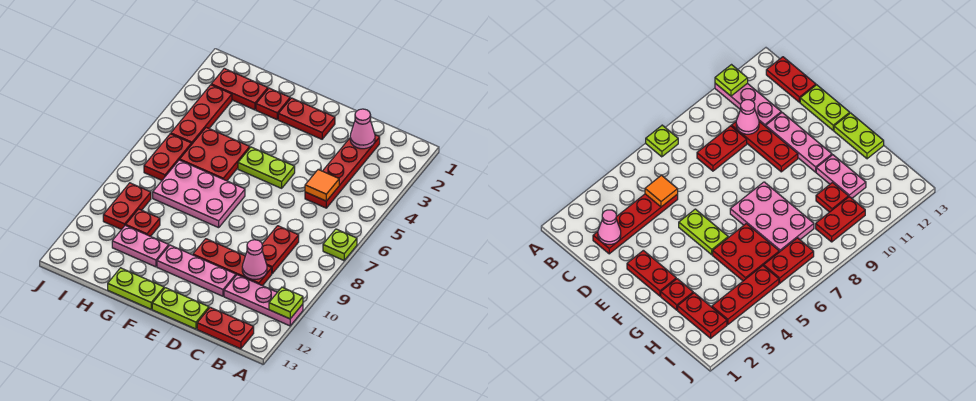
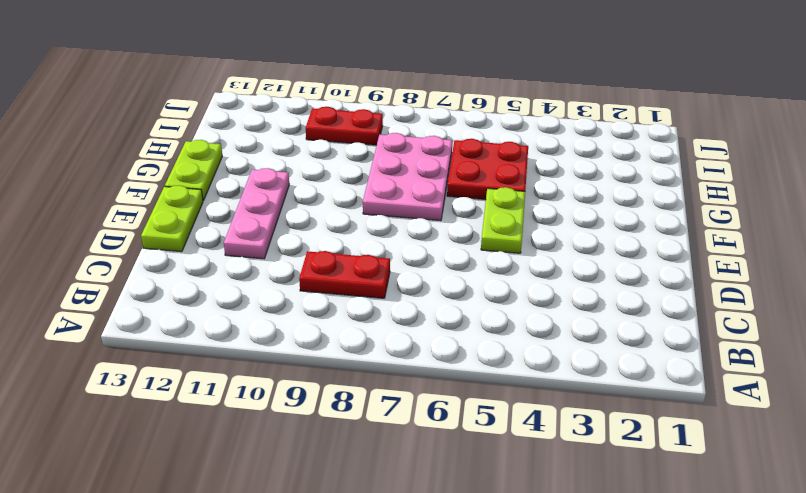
none -> lime plate A7 level 1
none -> pink plate A11:C11 level 1
none -> red plate B13:C13 level 1

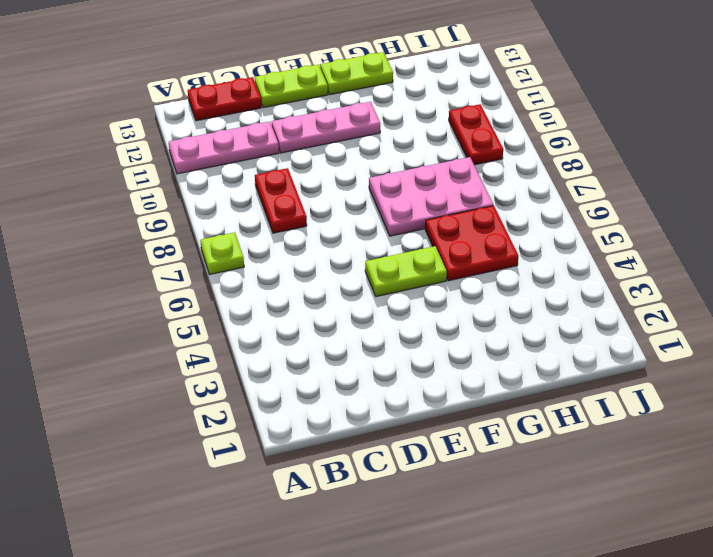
none -> red plate C2:C5 level 1
none -> red plate C10:E10 level 1
none -> red plate E2:F2 level 1

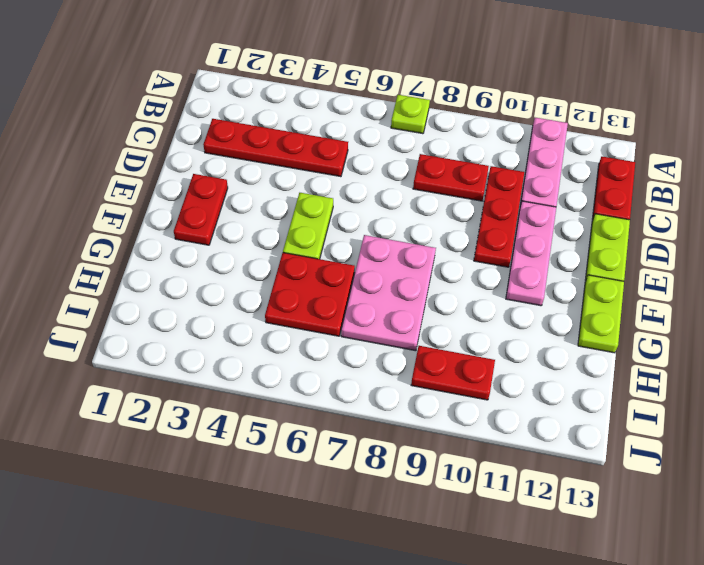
none -> red plate G2 level 1
none -> pink plate G11:H11 level 1
none -> red plate H2:I2 level 1

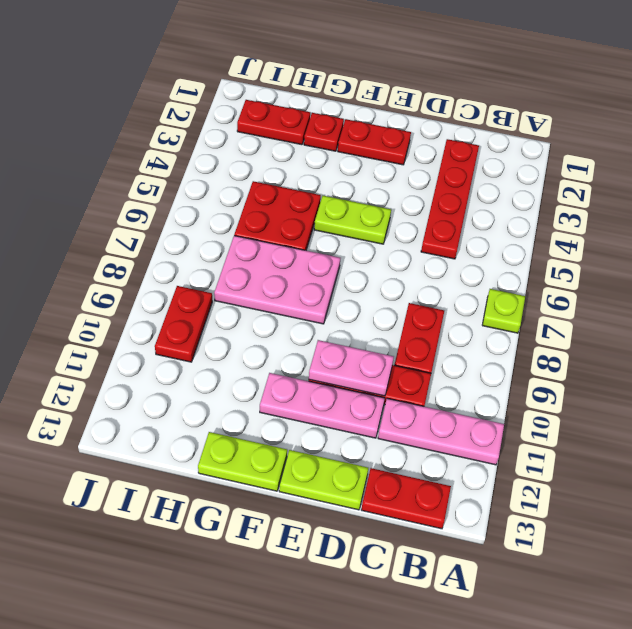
pink plate D10:E10 level 2 -> pink plate G11:H11 level 1
none -> red plate H10 level 1
none -> red plate I3:I5 level 1
none -> red plate I6:I7 level 1

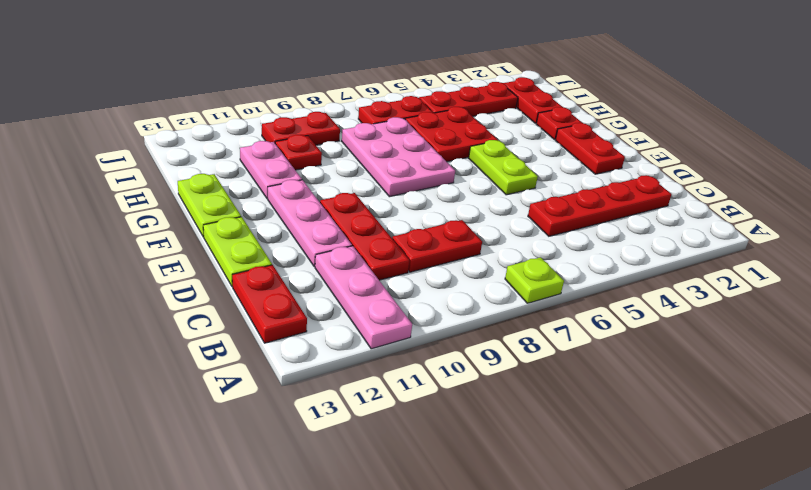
none -> lime plate A11 level 2
none -> pink cone C2 level 2
none -> orange tile C5 level 2

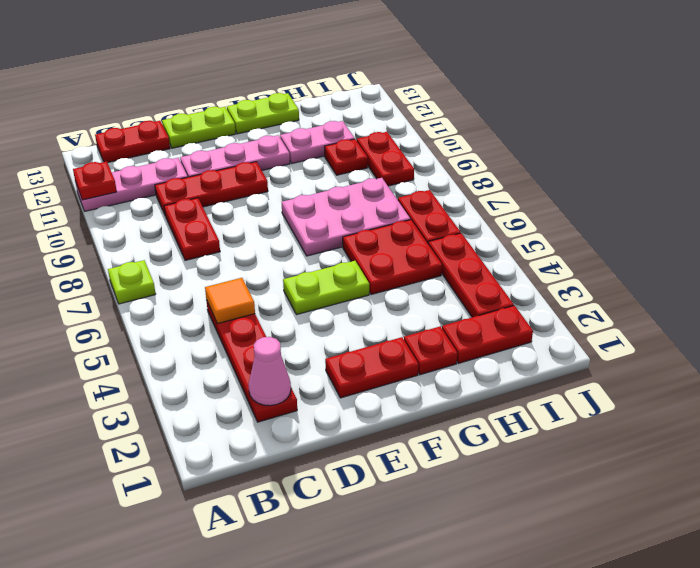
red plate A11 level 2 -> lime plate A11 level 2
none -> pink cone C10 level 2

